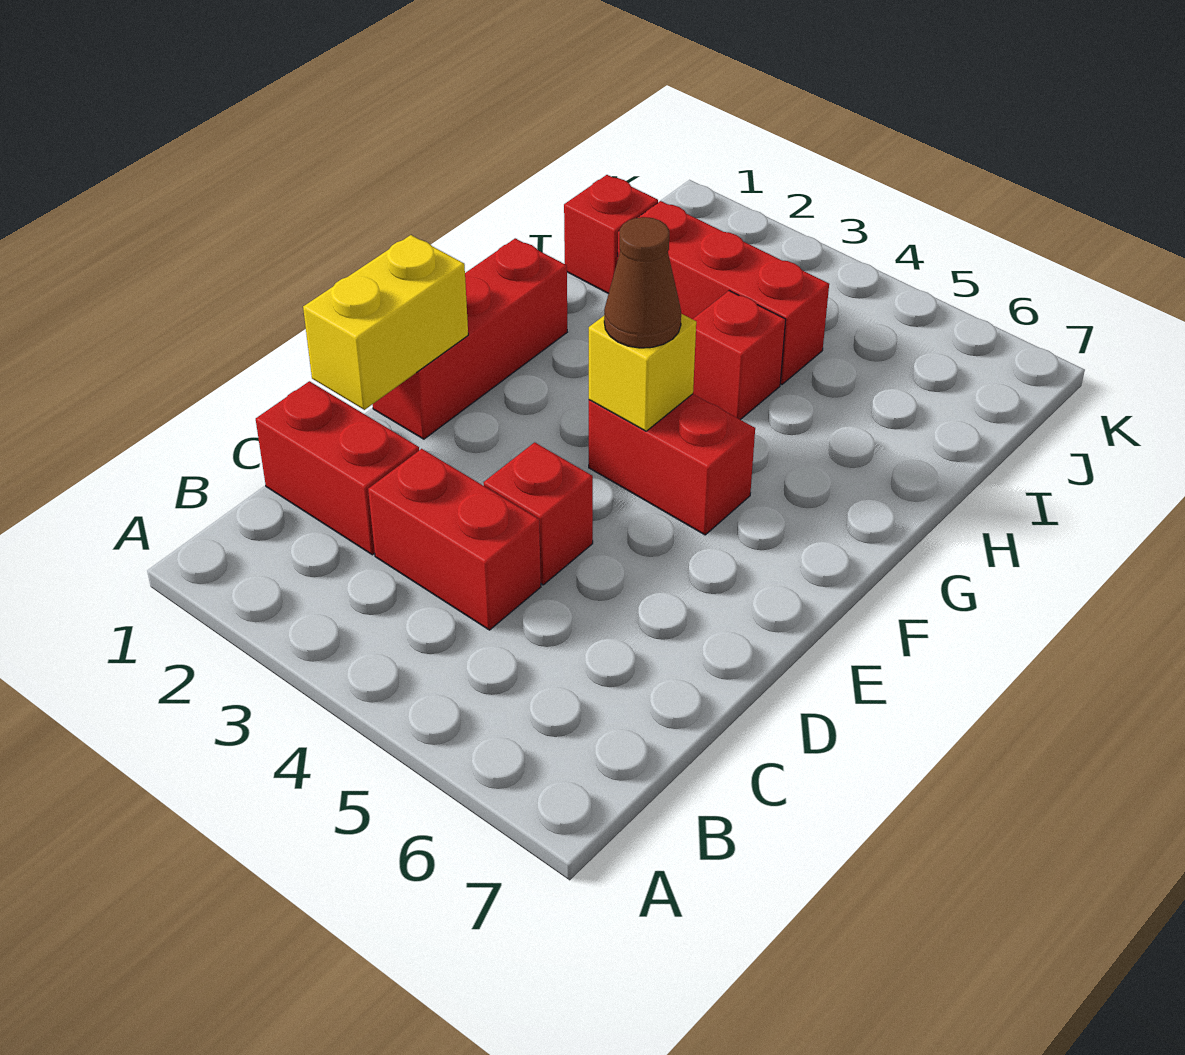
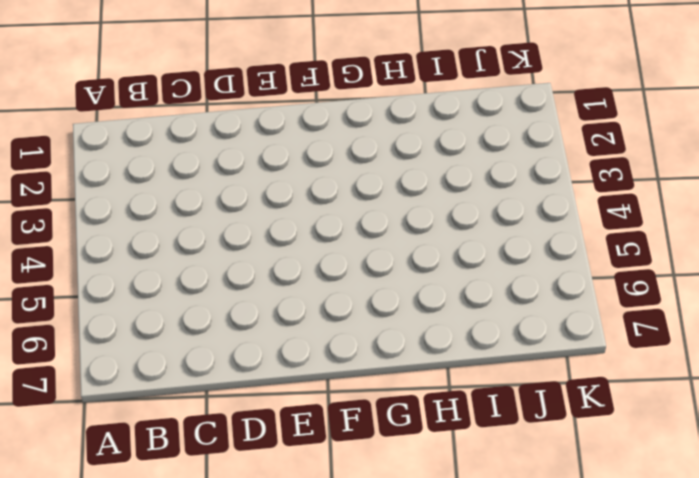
none -> red brick C1:C2 level 1
none -> red brick C3:C4 level 1

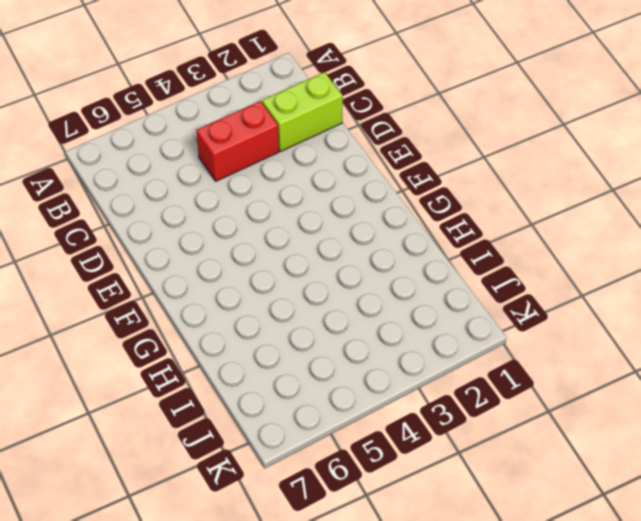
lime brick C1:C2 level 1 -> red brick C1:C2 level 1
none -> red brick D4 level 1
none -> red brick E1:G1 level 1

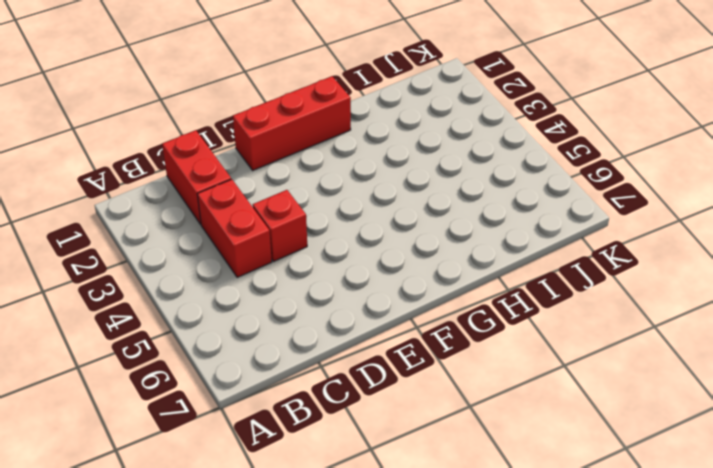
none -> red brick F4:F5 level 1
none -> red brick H4 level 1

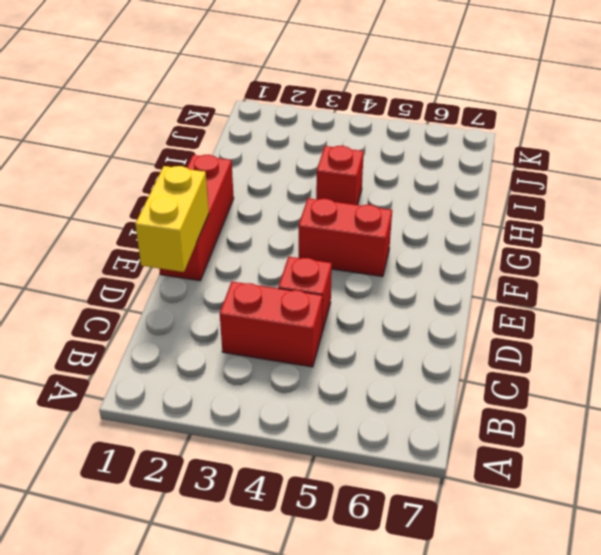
none -> red brick C1:C2 level 1
none -> red brick I1 level 1

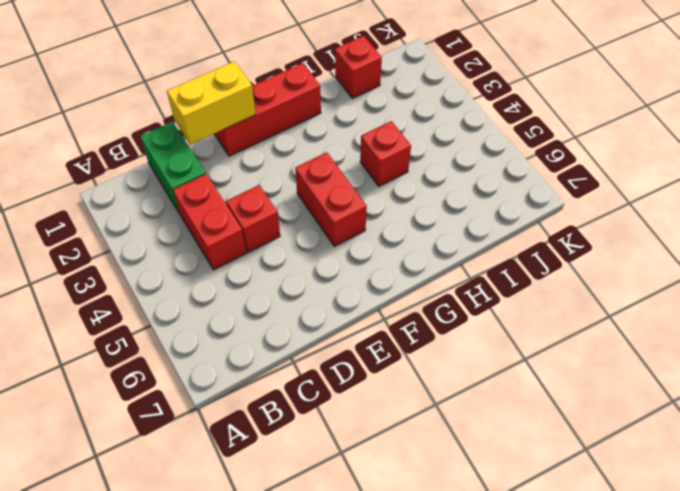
green brick C1:C2 level 1 -> red brick C1:C2 level 1
none -> red brick I2:I4 level 1
none -> yellow brick F4 level 2

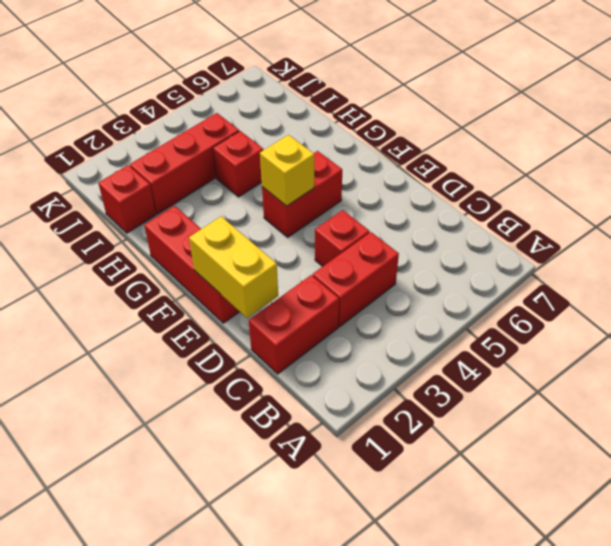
none -> brown cone F4 level 3

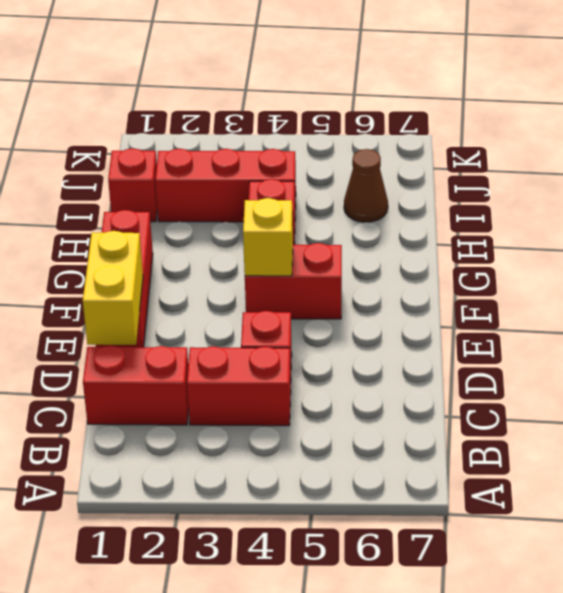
brown cone I6 level 1 -> brown cone F4 level 3

